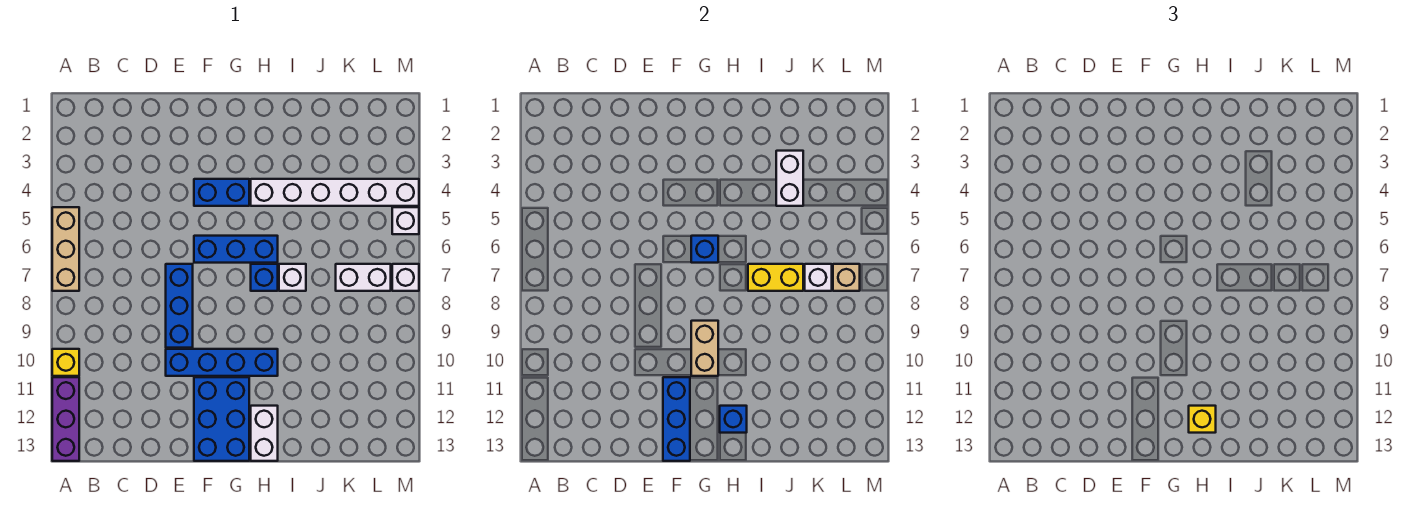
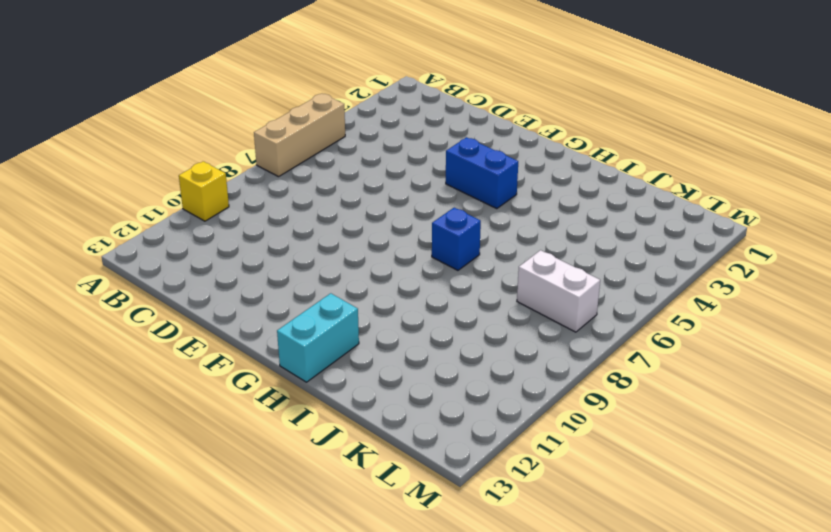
cyan brick H12:H13 level 1 -> white brick H12:H13 level 1
none -> purple brick A11:A13 level 1
none -> blue brick E7:E9 level 1
none -> blue brick E10:H10 level 1

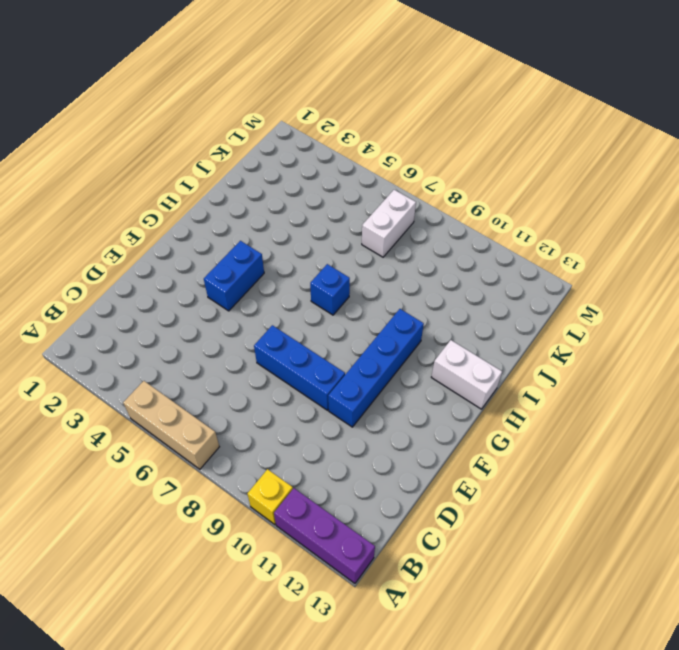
none -> blue brick F6:H6 level 1
none -> blue brick F11:G13 level 1
none -> white brick H4:M4 level 1

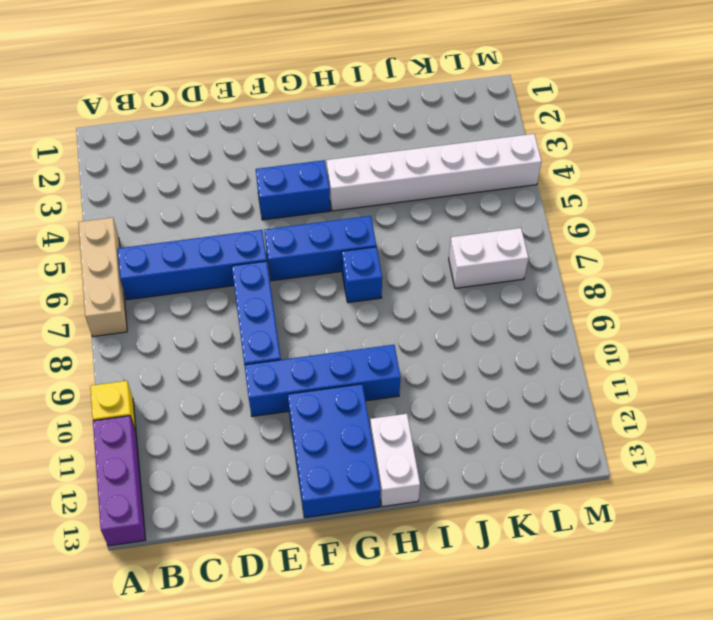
blue brick B6:E6 level 1 -> none
none -> white brick I7 level 1
none -> white brick M5 level 1
none -> white brick M7 level 1

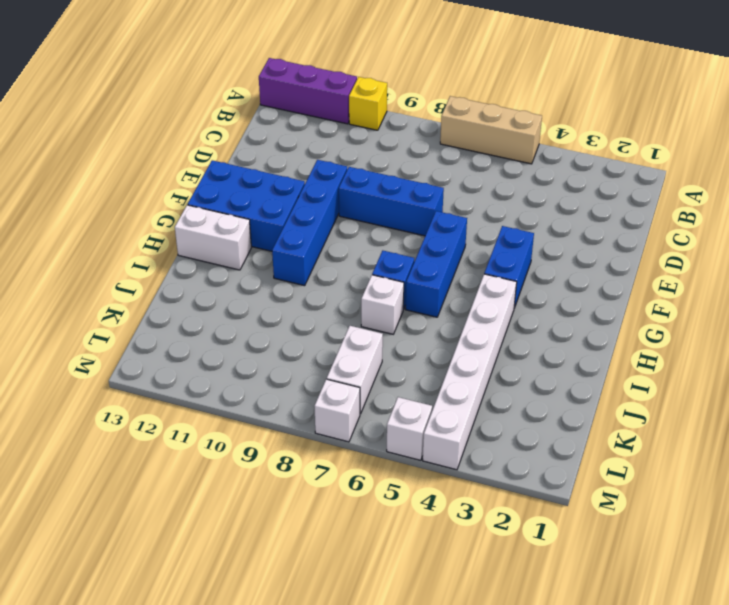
none -> blue brick F11:F13 level 2
none -> blue brick G6 level 2
none -> tan brick G9:G10 level 2

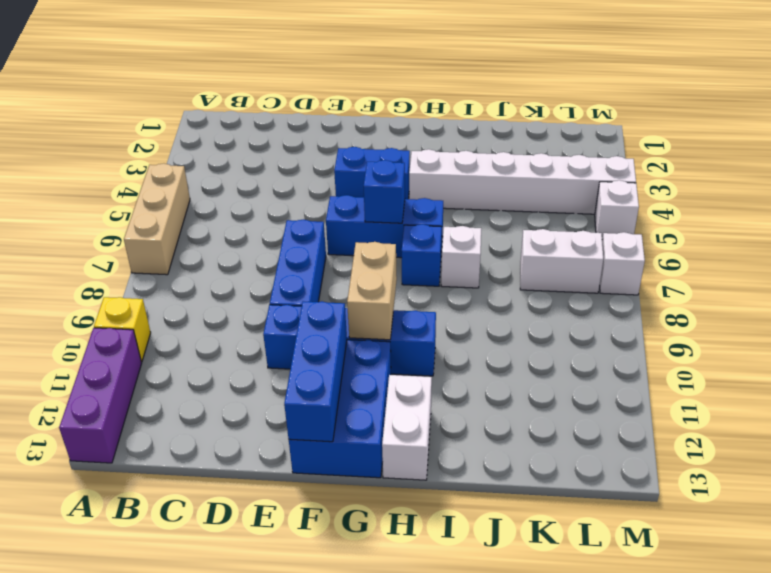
none -> blue brick H12 level 2
none -> yellow brick I7:J7 level 2
none -> white brick J3:J4 level 2

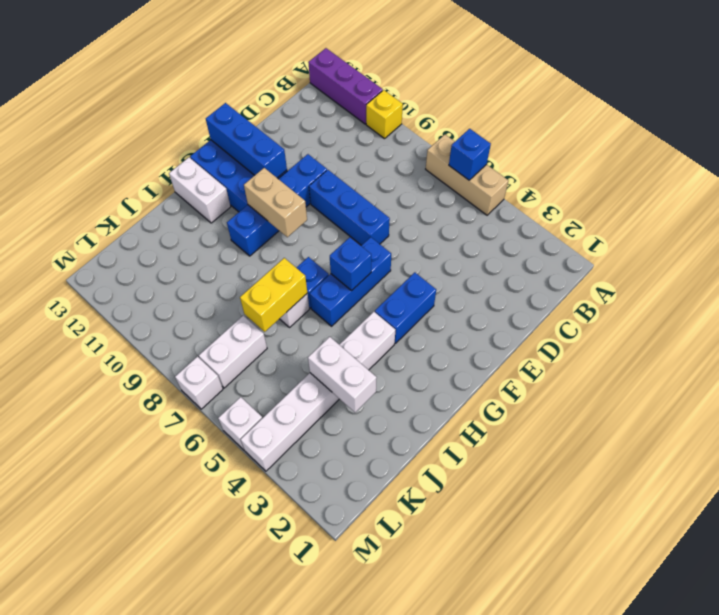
blue brick A6 level 2 -> blue brick H12 level 2
none -> white brick K7 level 2
none -> tan brick L7 level 2
none -> yellow brick H12 level 3

